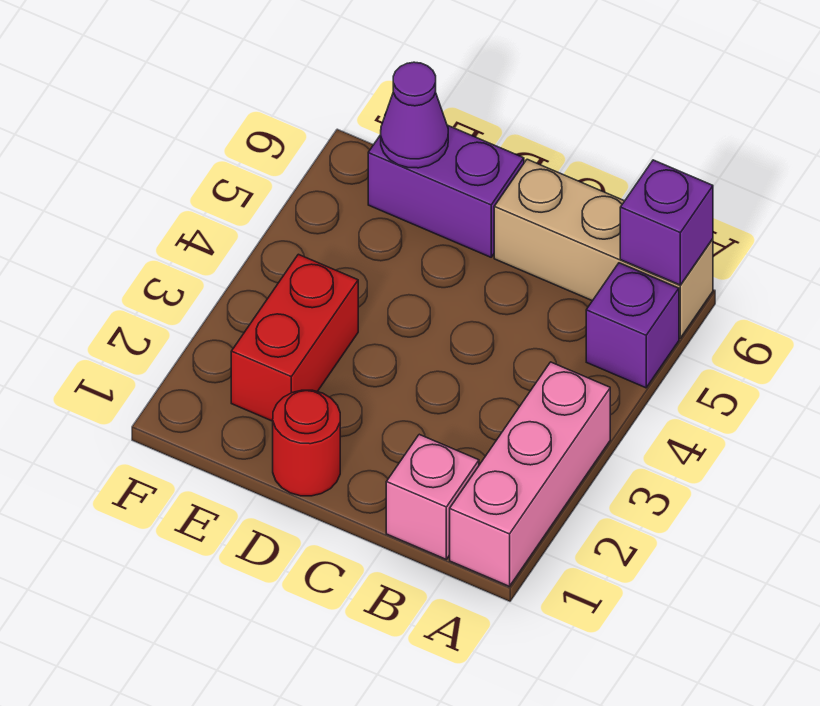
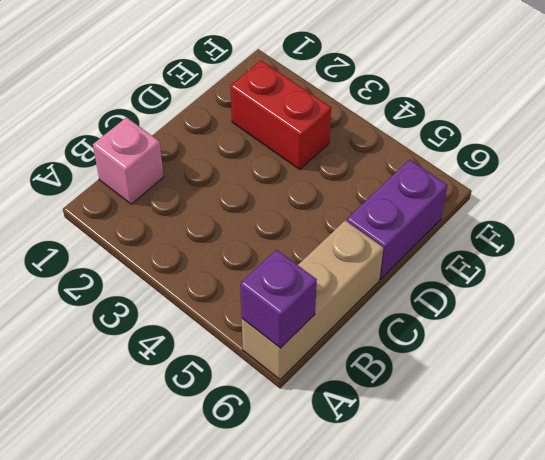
none -> pink brick A1:A3 level 1
none -> purple brick A5 level 1

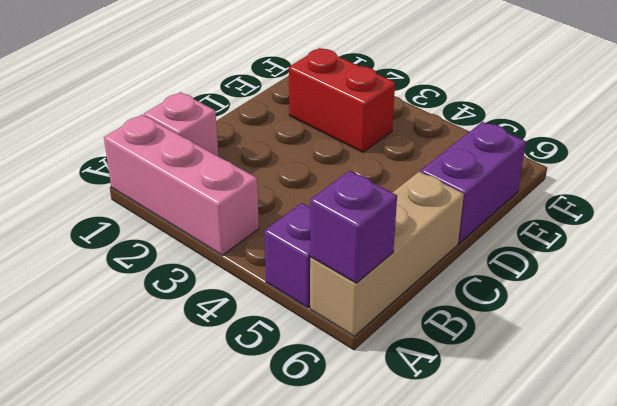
none -> red round brick D1 level 1
none -> purple cone E6 level 2

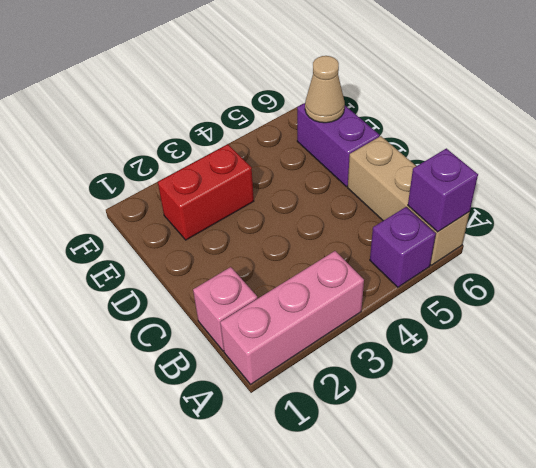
tan cone E6 level 2 -> purple cone E6 level 2
none -> red round brick D1 level 1

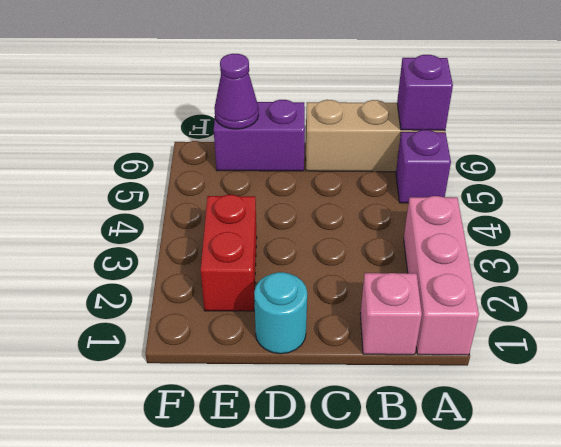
cyan round brick D1 level 1 -> red round brick D1 level 1

